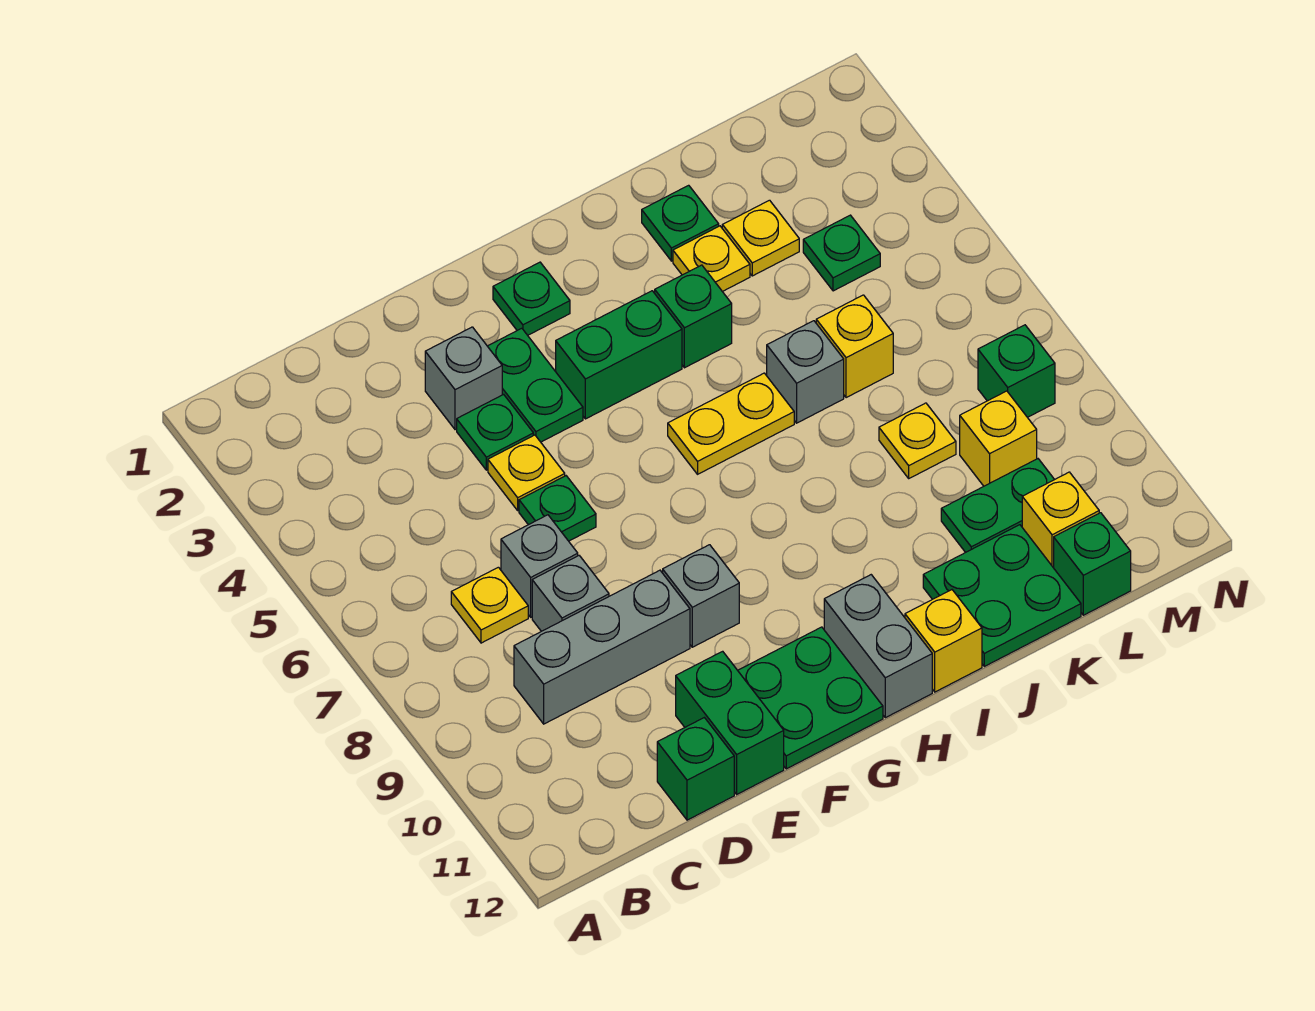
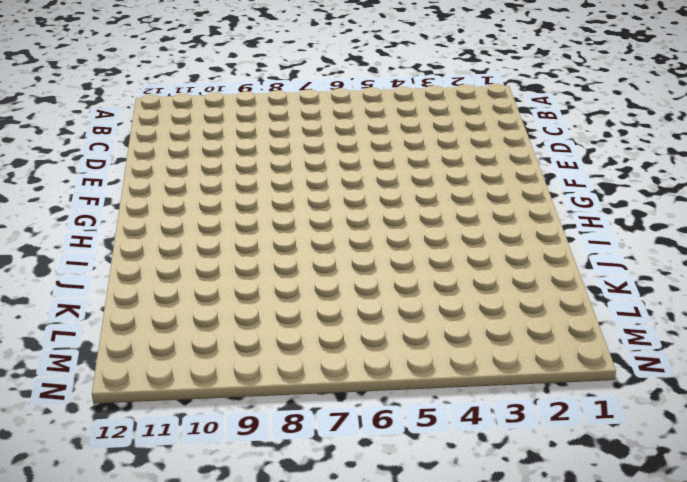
none -> yellow plate C7 level 1
none -> grey brick C9:E9 level 1
none -> grey brick D7 level 1
none -> grey brick D8 level 1

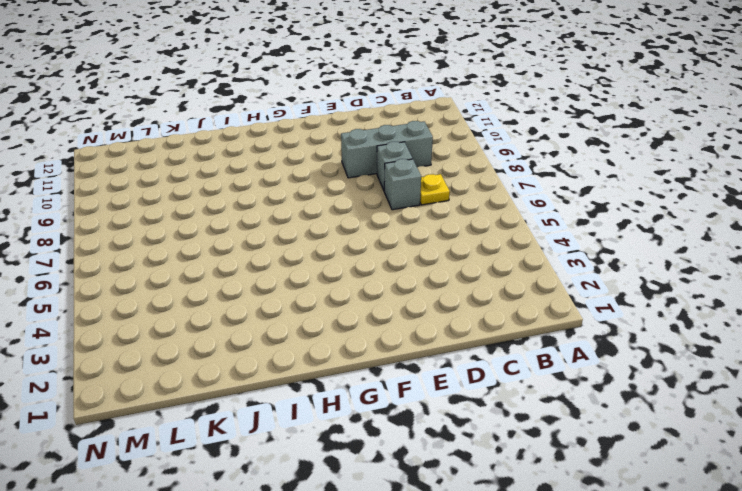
none -> green brick D12 level 1
none -> grey brick E3 level 1
none -> green plate E4 level 1
none -> yellow plate E5 level 1

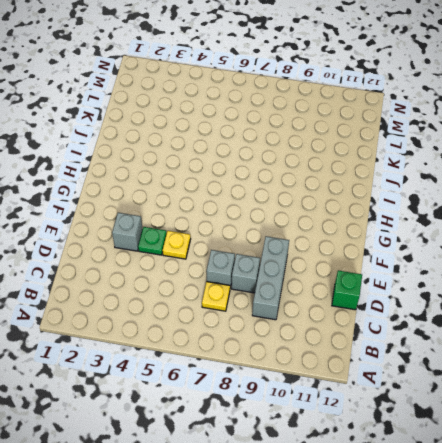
none -> green plate E6 level 1
none -> green brick E11:E12 level 1
none -> green plate F3:F4 level 1
none -> grey brick F9 level 1

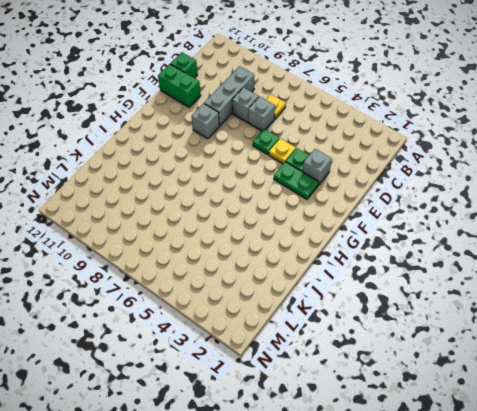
none -> green plate F11:G12 level 1
none -> green plate G2 level 1
none -> green brick G4:H4 level 1
none -> yellow plate H6:I6 level 1

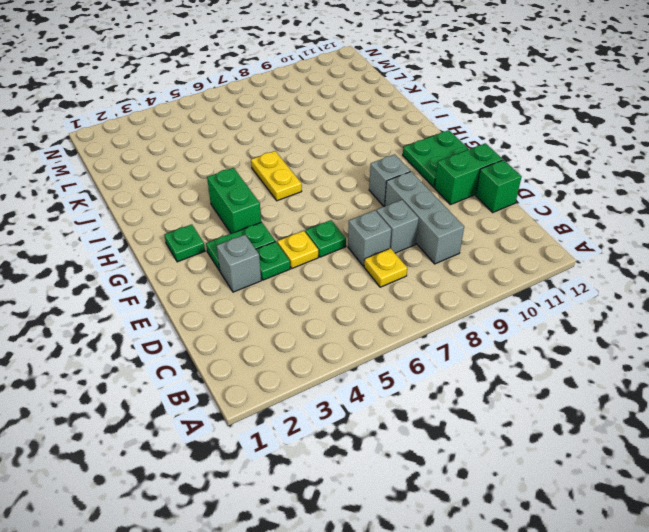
none -> grey brick H11:H12 level 1
none -> green brick I4 level 1
none -> yellow brick I12 level 1
none -> green plate J2 level 1

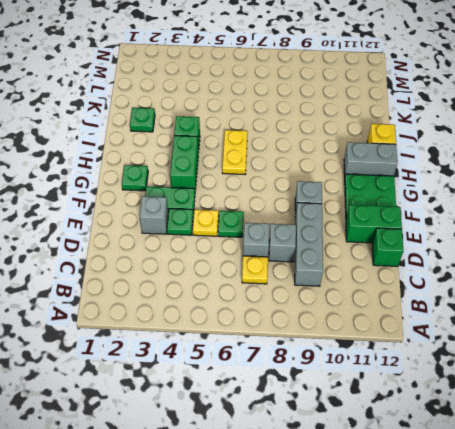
none -> yellow plate J3 level 1
none -> grey brick J6 level 1
none -> green plate J11:K12 level 1
none -> yellow plate K3 level 1

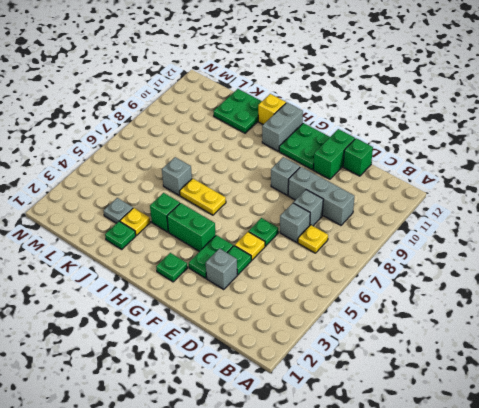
grey plate K3 level 1 -> yellow plate K3 level 1
none -> yellow brick K6 level 1
none -> yellow plate K8 level 1
none -> green plate K10:L10 level 1
none -> green plate L4 level 1

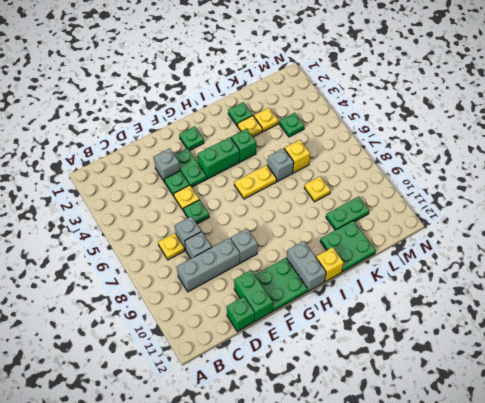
none -> yellow brick L9 level 1
none -> yellow brick L11 level 1
none -> green brick L12 level 1
none -> green brick M8 level 1

